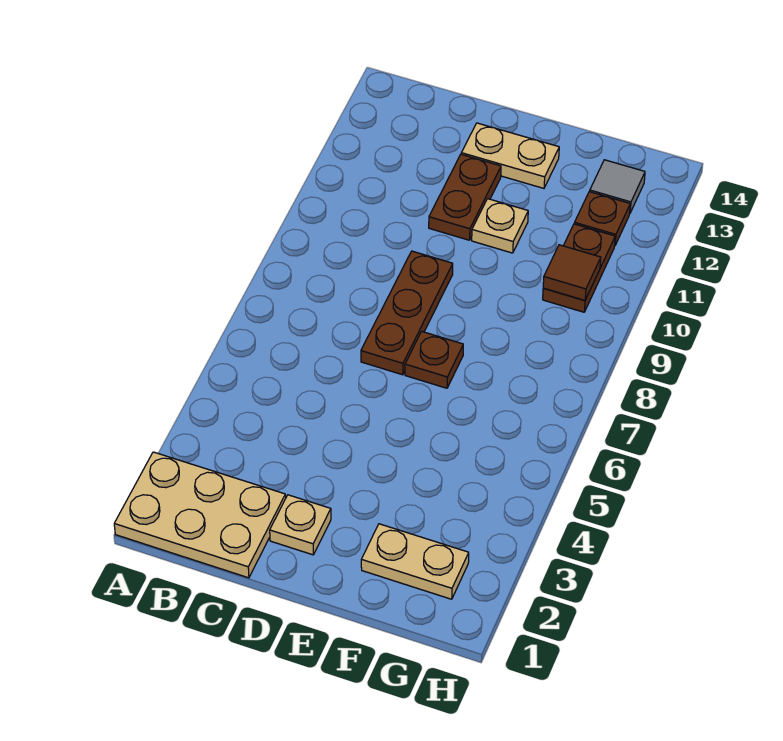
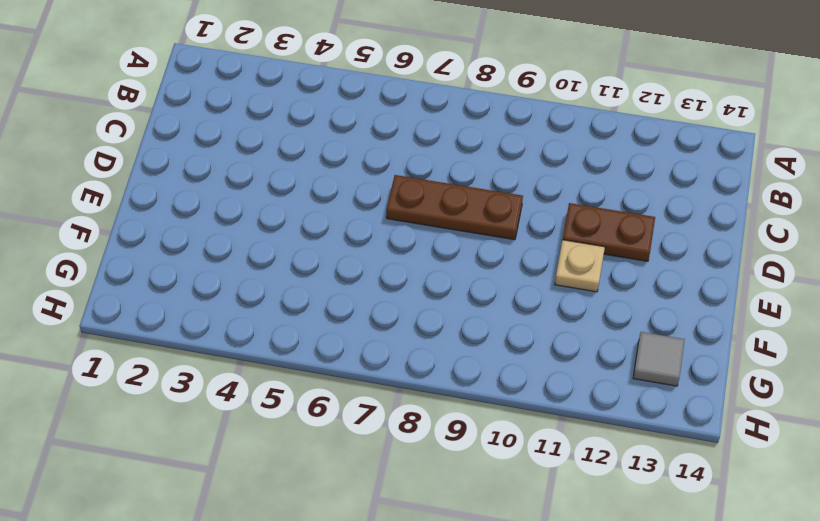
none -> tan plate A1:C2 level 1
none -> tan plate D2 level 1
none -> tan plate D13:E13 level 1

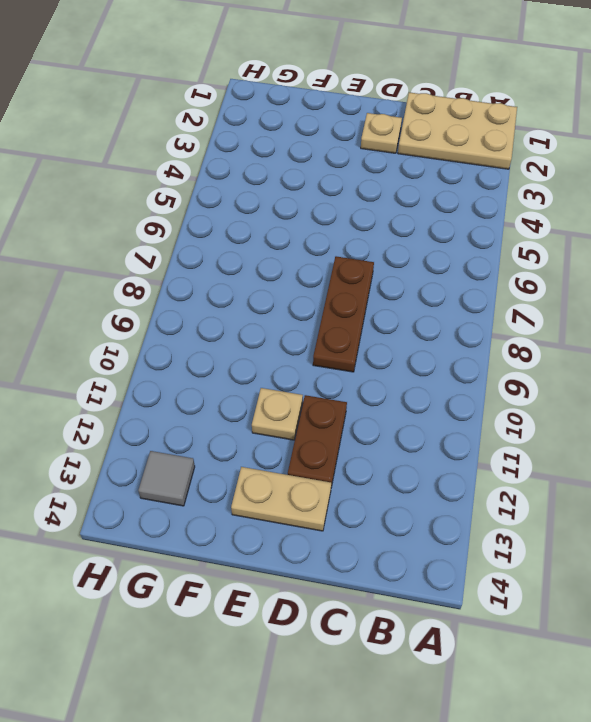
none -> brown plate E7 level 1
none -> tan plate F2:G2 level 1
none -> brown plate G10:G11 level 1

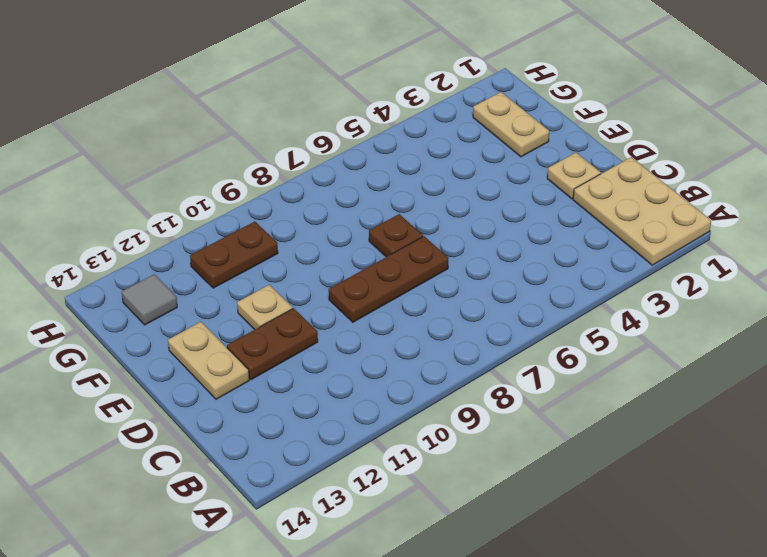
none -> brown plate G12 level 1
none -> brown tile G10 level 2

